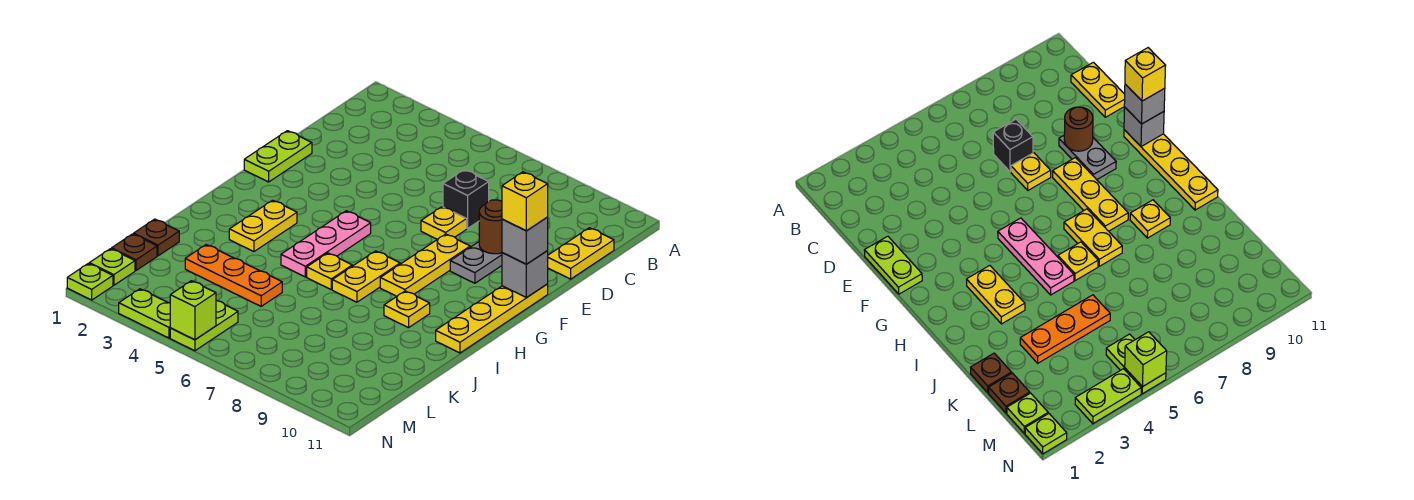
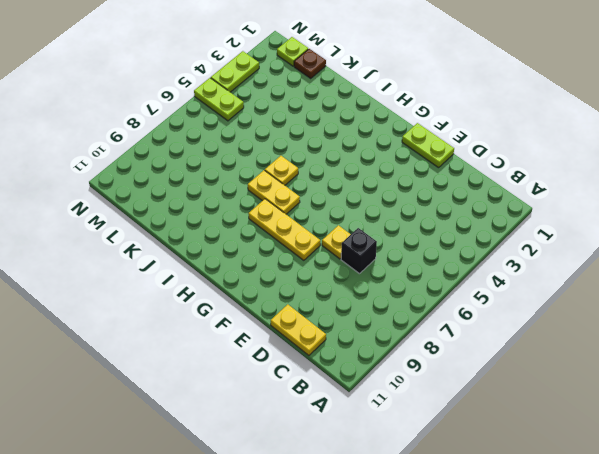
none -> grey plate E9:F9 level 1
none -> yellow plate F11:I11 level 1
none -> pink plate G5:I5 level 1

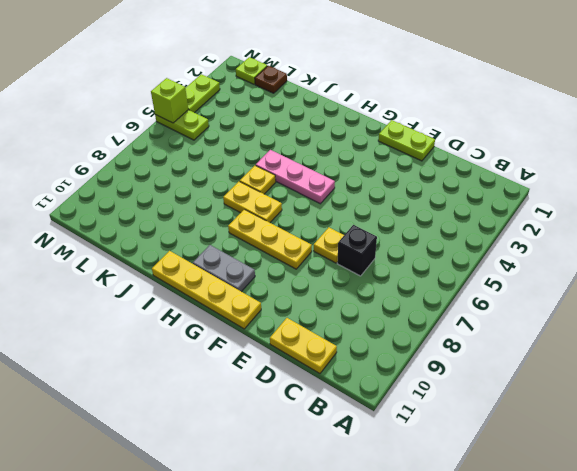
grey plate G10:H10 level 1 -> grey plate E9:F9 level 1
none -> yellow plate H3:I3 level 1
none -> yellow plate I9 level 1
none -> brown plate K1 level 1

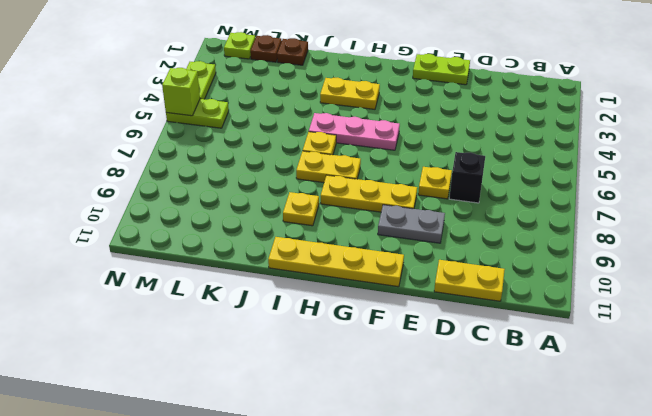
none -> orange plate K3:K5 level 1
none -> lime plate N1 level 1
none -> brown round brick E9 level 2

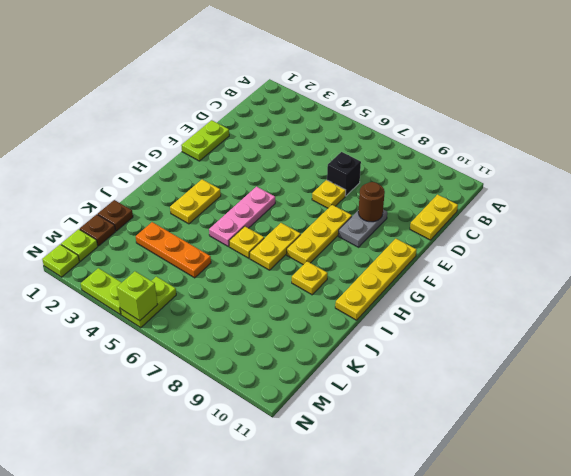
none -> grey brick F11 level 2
none -> grey brick F11 level 3
none -> yellow brick F11 level 4

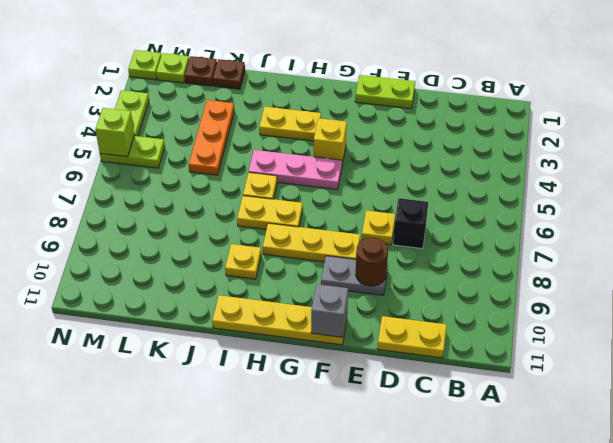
yellow brick G4 level 1 -> yellow brick F11 level 4
none -> grey brick F11 level 3

